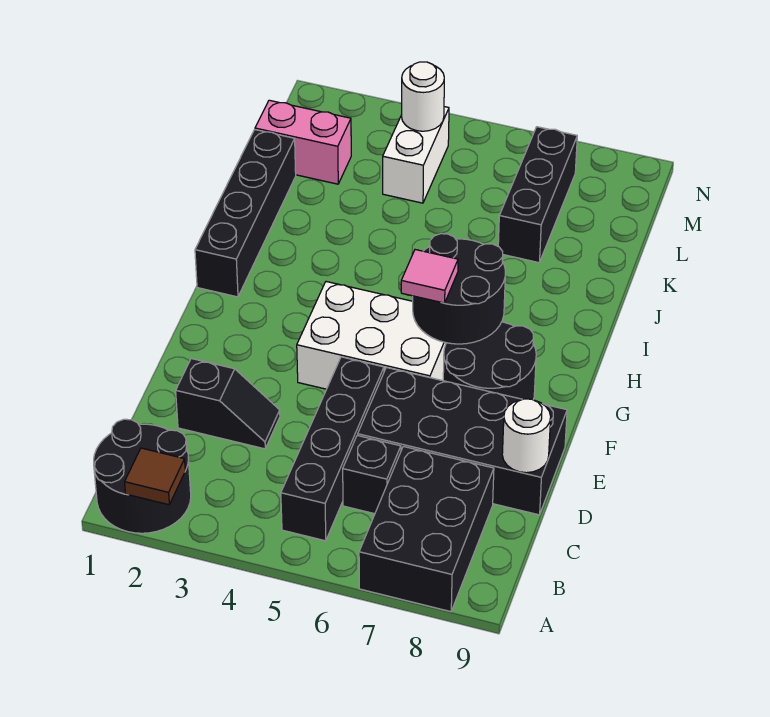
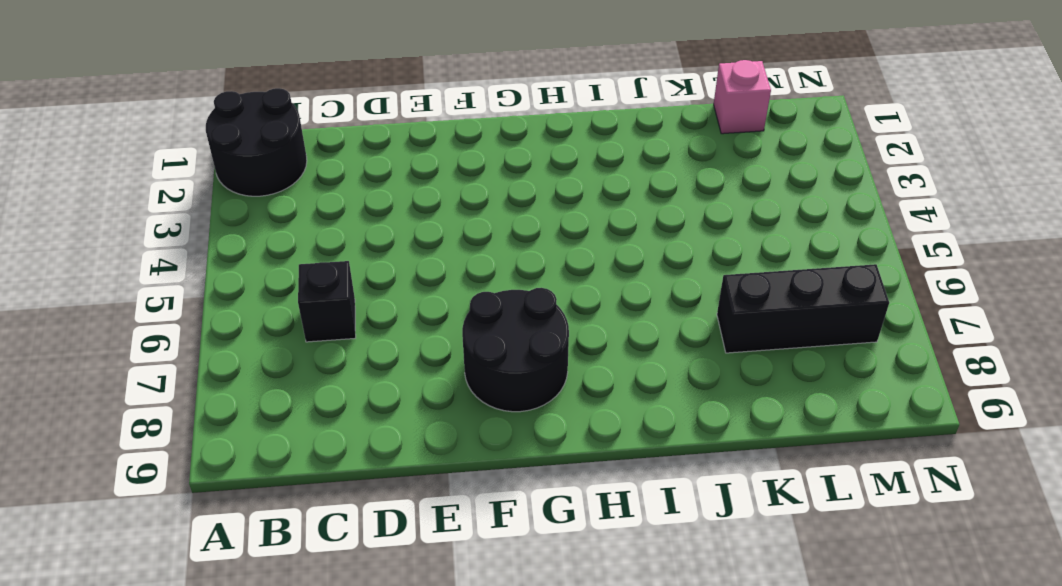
pink brick L1 level 1 -> pink brick L1:L2 level 1
none -> black brick A7:C8 level 1
none -> black brick B5:E5 level 1
none -> black slope D2:D3 level 1 top 2

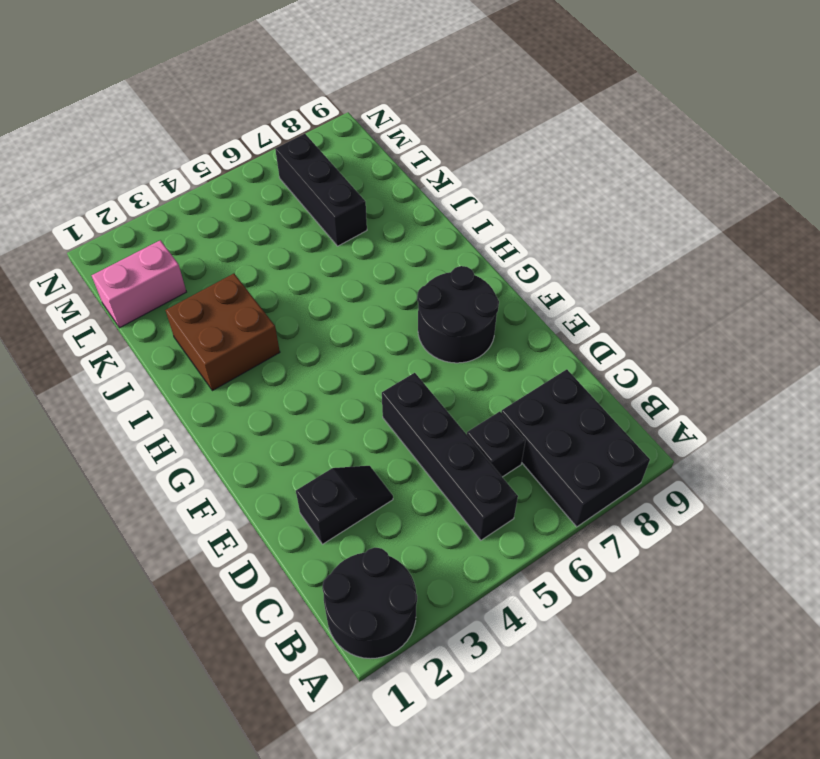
brown brick I2:J3 level 1 -> none
none -> black brick D6:E9 level 1
none -> white brick F4:G6 level 1
none -> black brick H1:K1 level 1

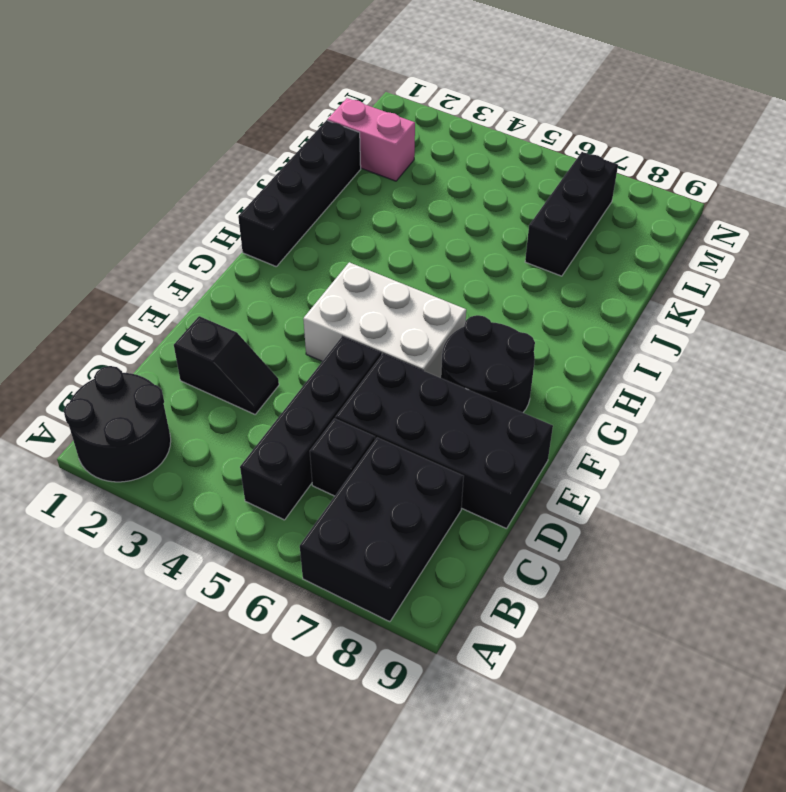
none -> white brick L4:M4 level 1
none -> brown tile A2 level 2
none -> white round brick D9 level 2

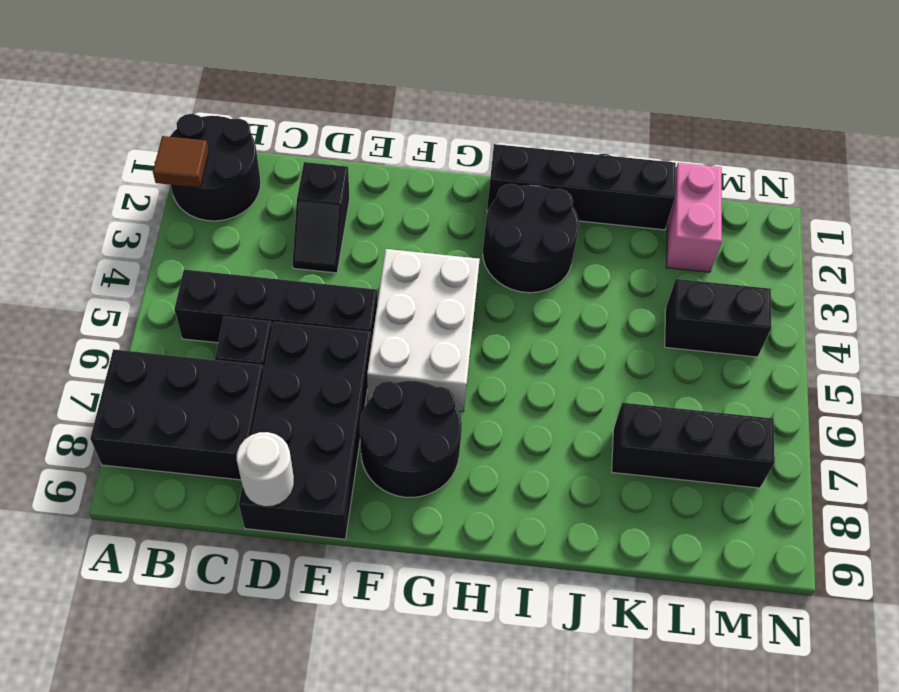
black round brick H2:I3 level 1 -> black round brick G6:H7 level 2
black brick L4:M4 level 1 -> white brick L4:M4 level 1
none -> white round brick M4 level 2
none -> pink tile G6 level 3

